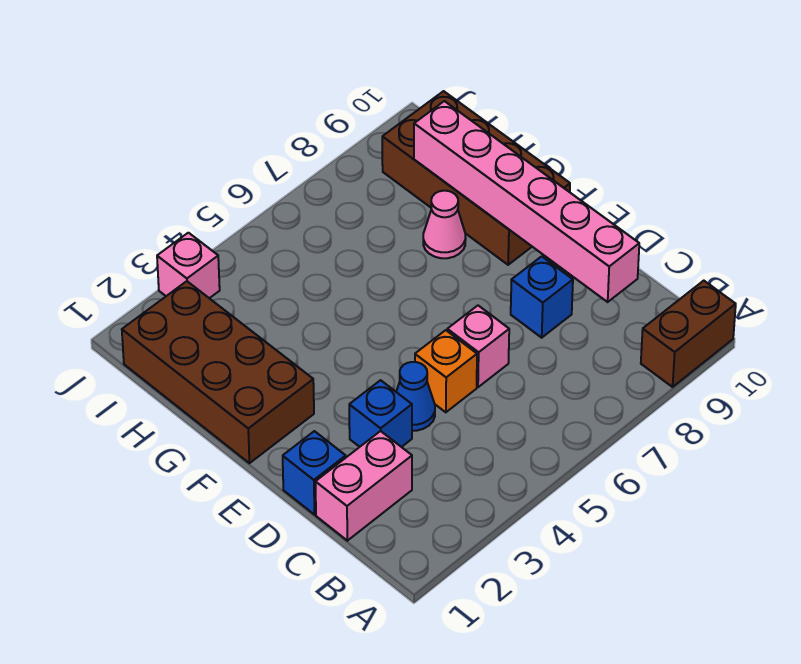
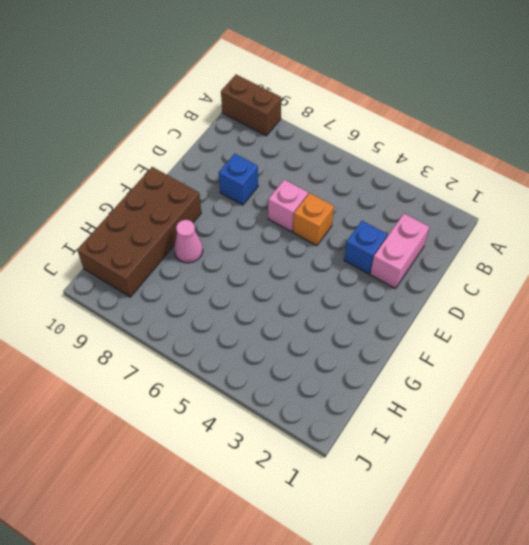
pink brick C2:D2 level 1 -> pink brick C1:C2 level 1
none -> blue brick D1 level 1
none -> blue cone D4 level 1
none -> brown brick F1:I2 level 1

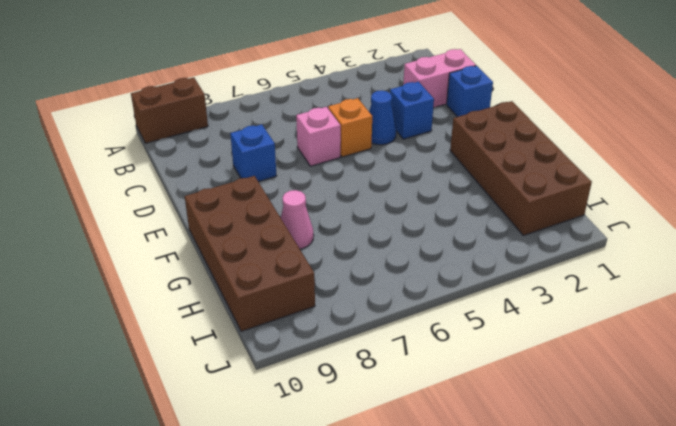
none -> pink brick J3 level 1
none -> pink brick C9:H9 level 2

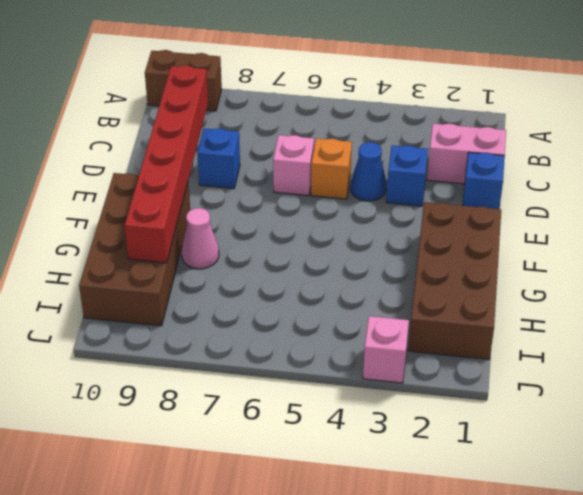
red brick C9:H9 level 2 -> pink brick C9:H9 level 2

